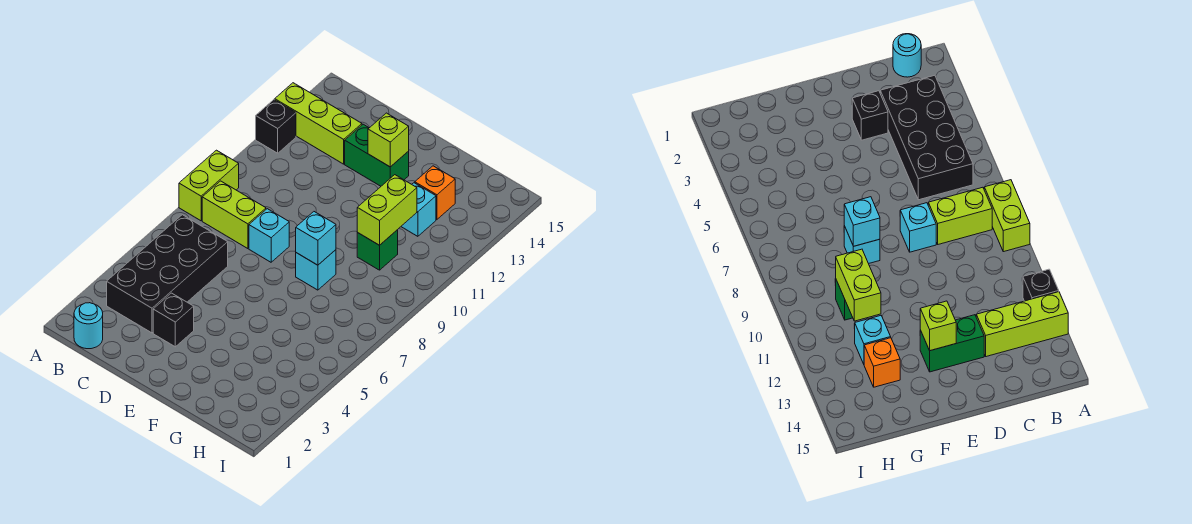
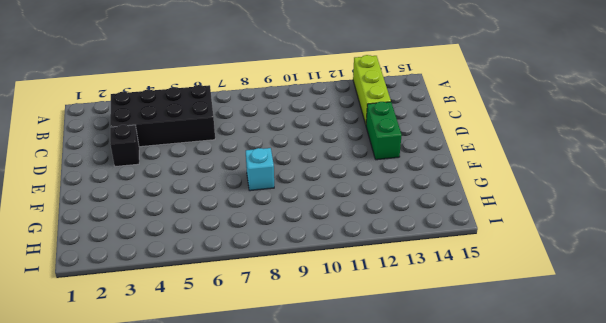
none -> lime brick A8:A9 level 1
none -> black brick A12 level 1
none -> cyan round brick B1 level 1

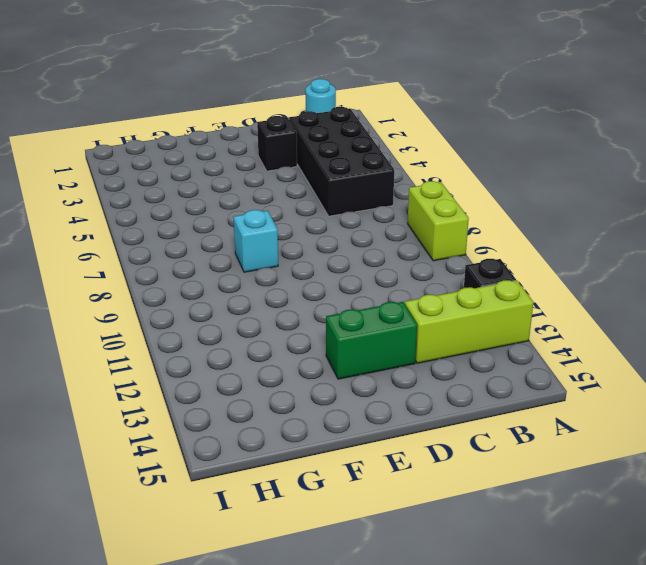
none -> lime brick B8:C8 level 1
none -> cyan brick D8 level 1
none -> green brick G10 level 1

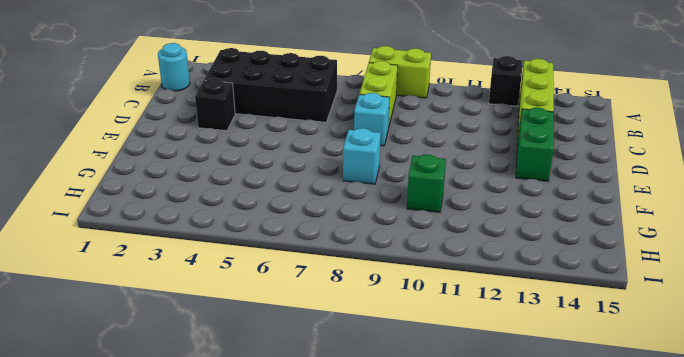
none -> cyan brick G12 level 1
none -> orange brick G13 level 1
none -> lime brick E13 level 2

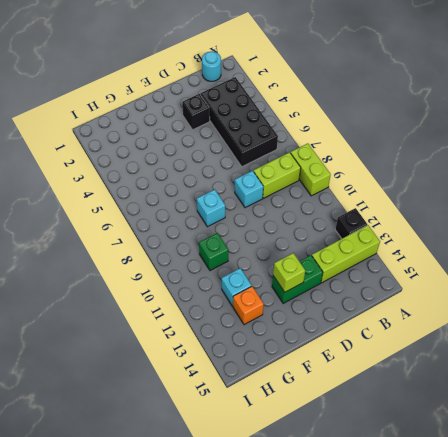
none -> cyan brick F8 level 2
none -> lime brick G10:G11 level 2

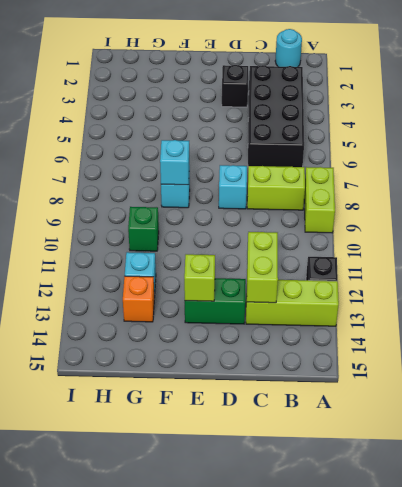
lime brick C12:C13 level 2 -> lime brick G10:G11 level 2

